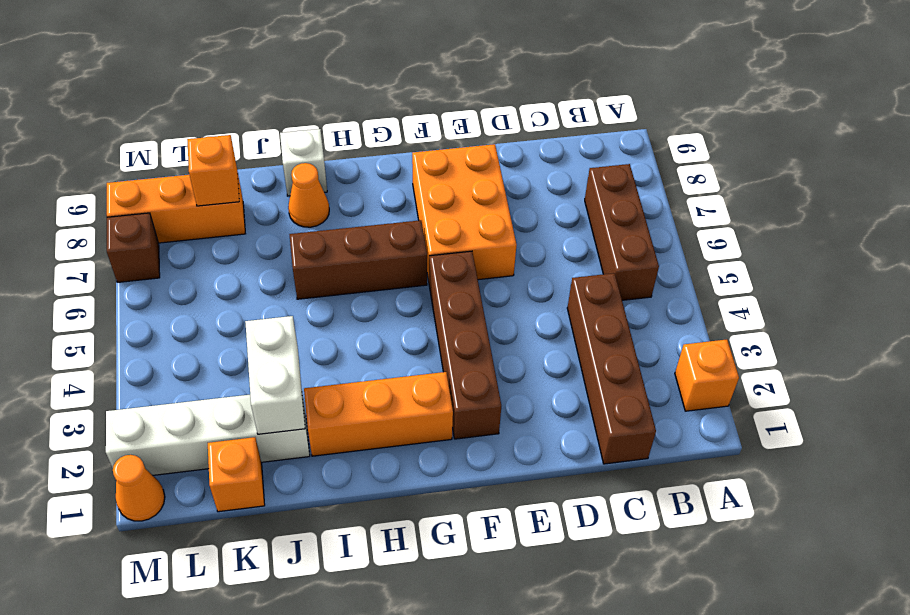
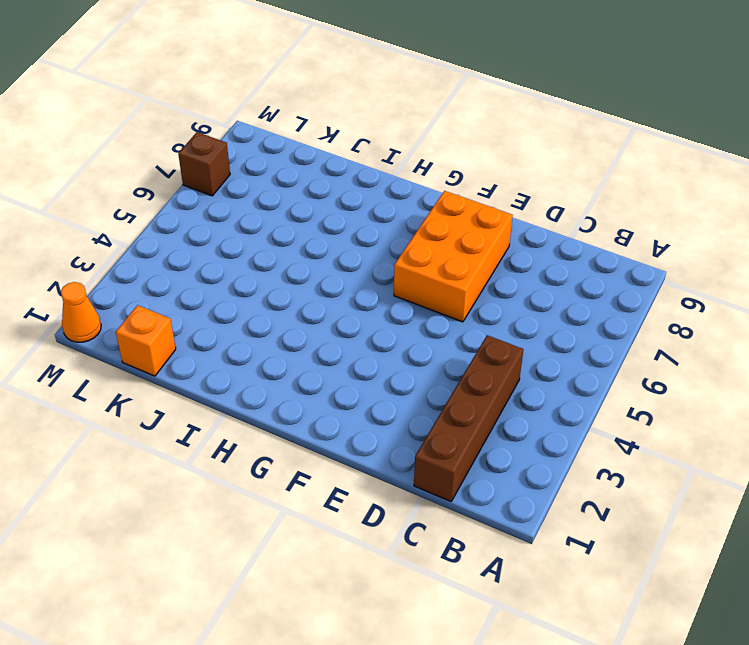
none -> orange brick A2 level 1
none -> brown brick B5:B7 level 1
none -> brown brick F2:F5 level 1

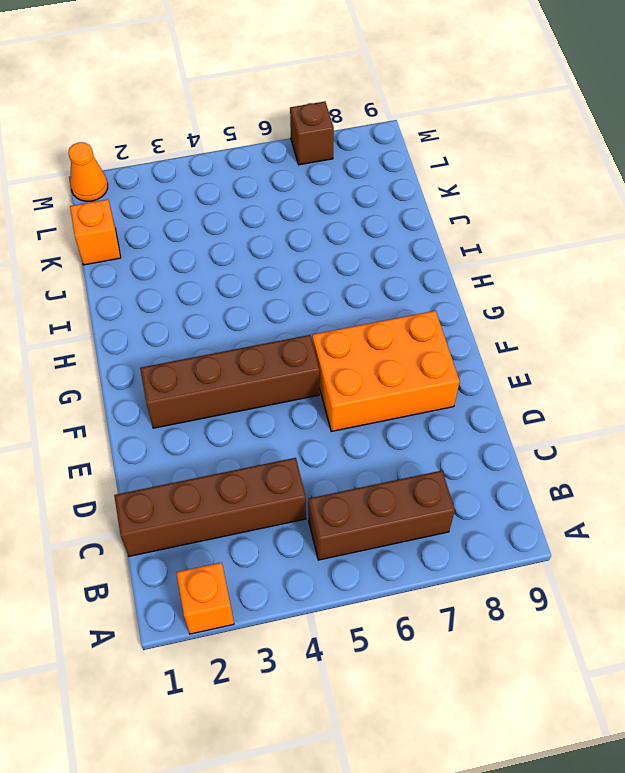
none -> orange brick G2:I2 level 1
none -> brown brick G6:I6 level 1
none -> orange cone I8 level 1

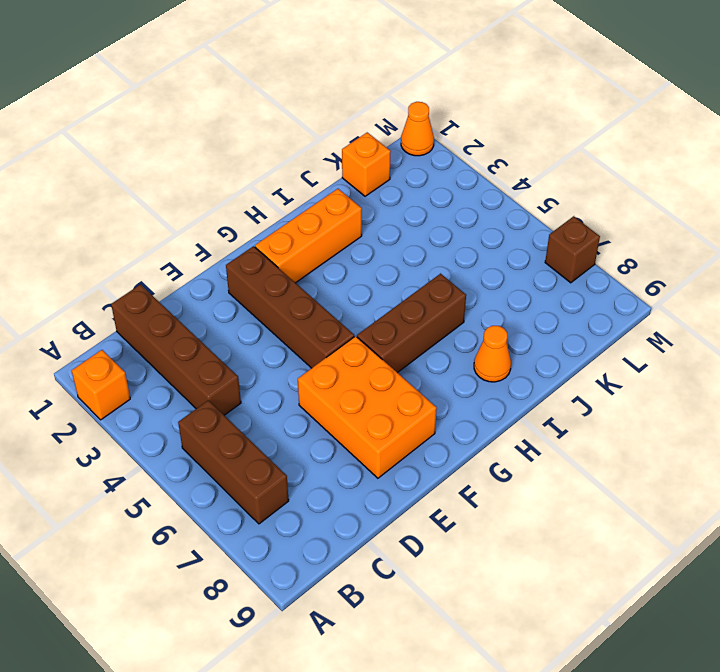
none -> white brick I9 level 1
none -> white brick J2:M2 level 1
none -> orange brick K8:M8 level 1

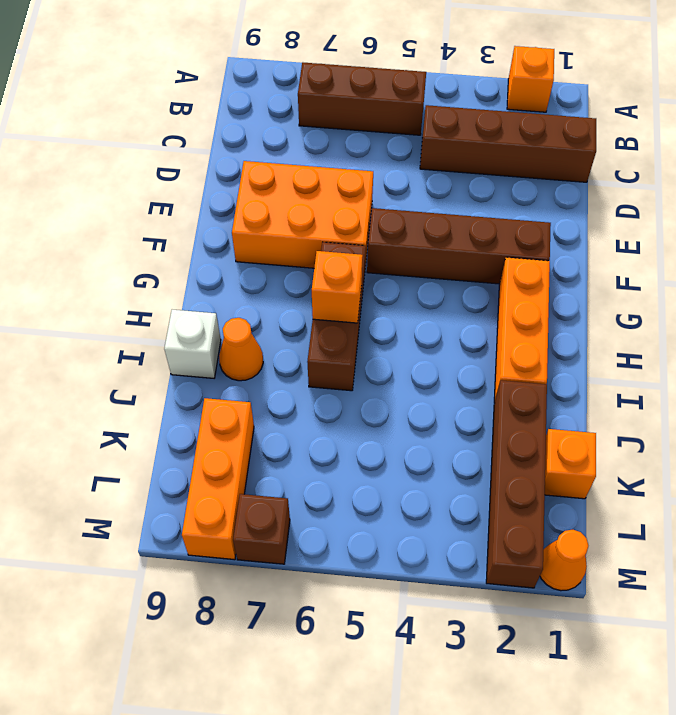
orange brick H6 level 2 -> orange brick K8 level 2
brown brick J2:M2 level 1 -> white brick J2:M2 level 1
none -> white brick J2:J3 level 2

